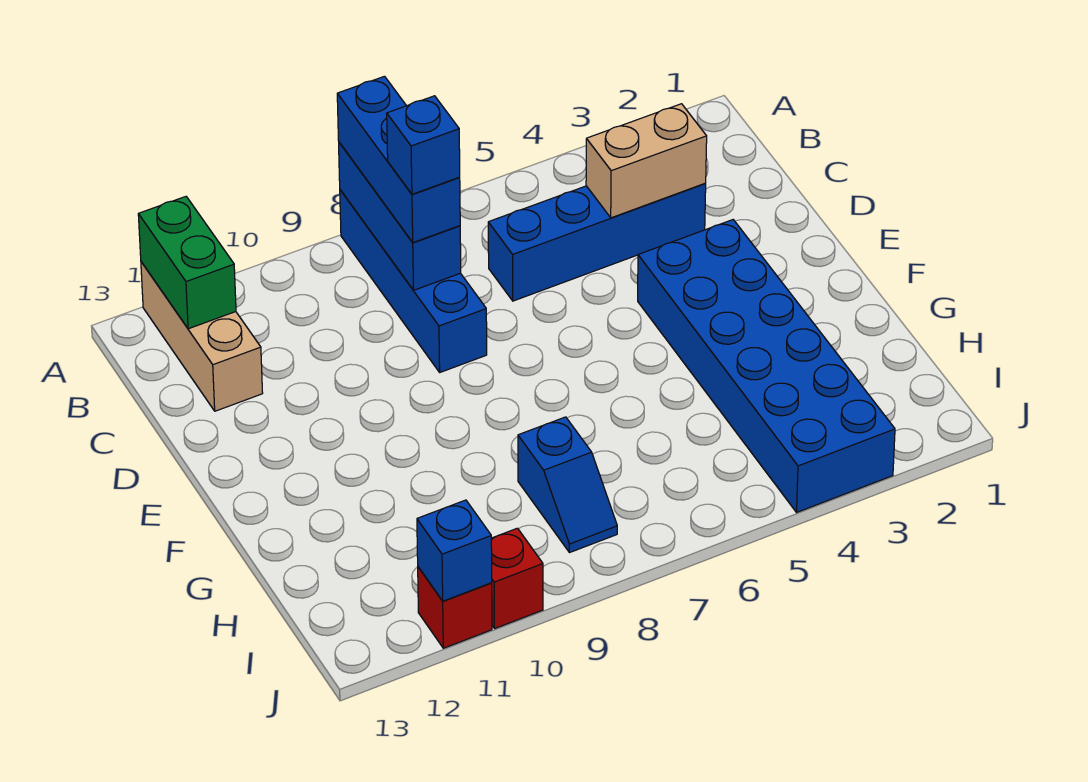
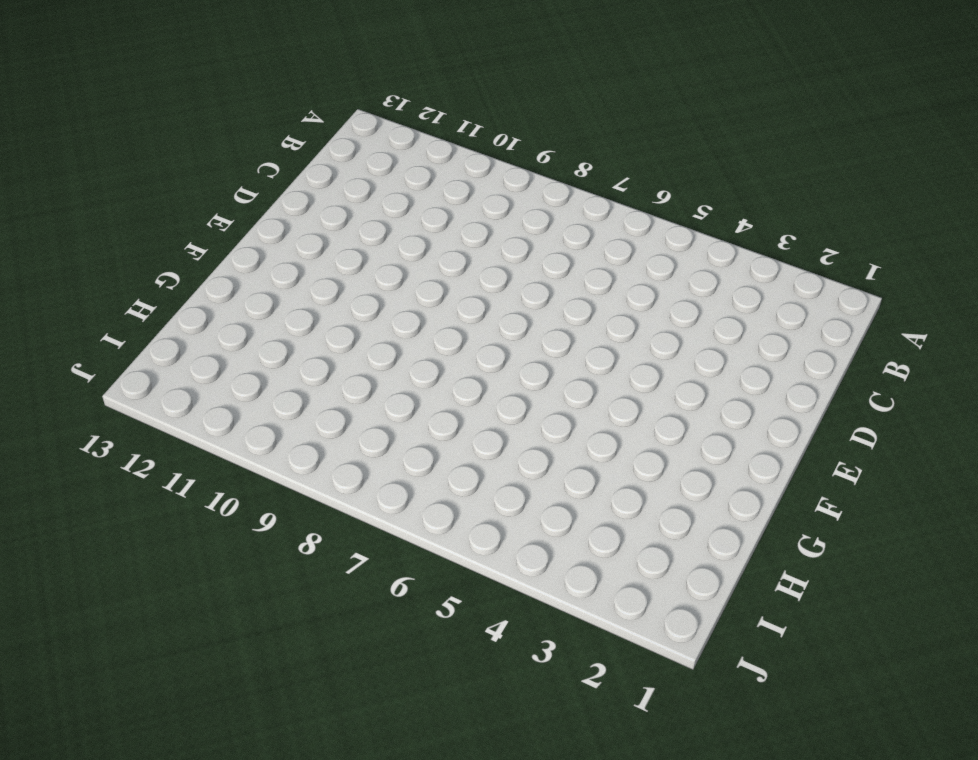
none -> blue brick A8:D8 level 1
none -> tan brick A12:C12 level 1
none -> blue brick C3:C6 level 1

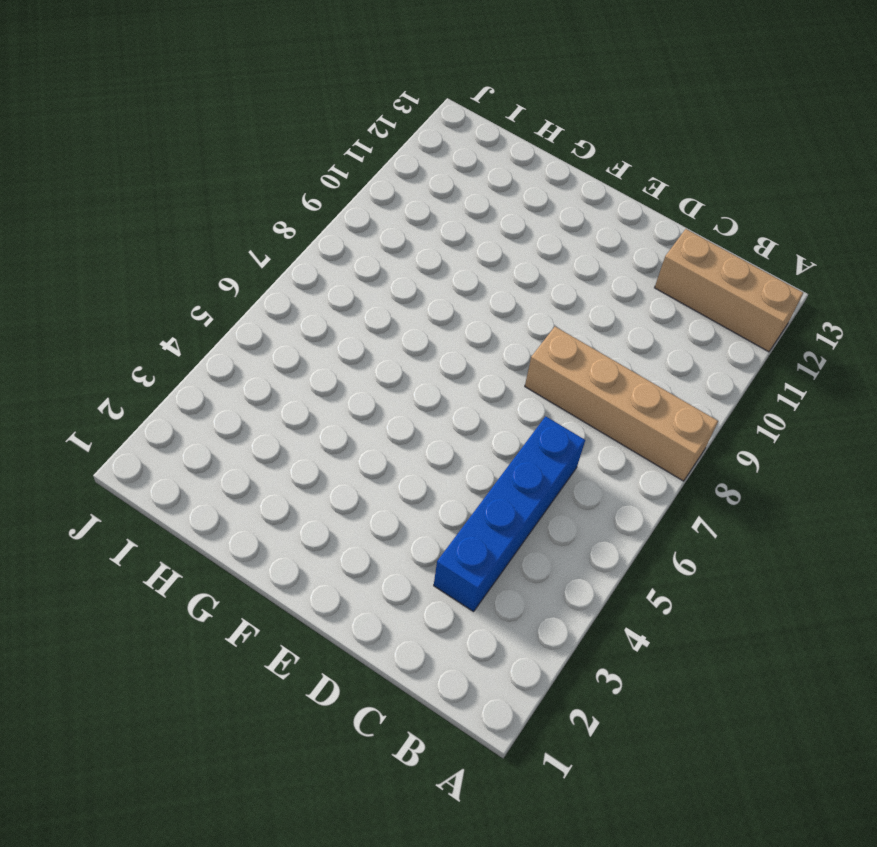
tan brick A8:D8 level 1 -> blue brick A8:D8 level 1
none -> blue brick E3:J4 level 1
none -> blue slope H8:I8 level 1 top H
none -> red brick J10 level 1

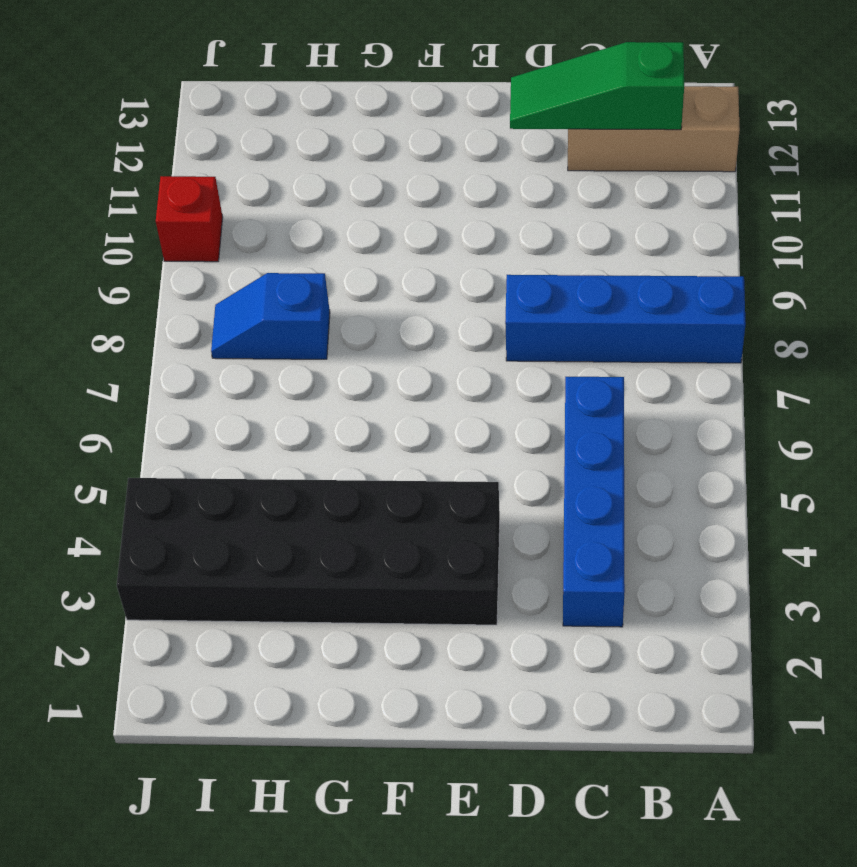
green slope B12:D12 level 2 top B -> green brick A12:B12 level 2
black brick E3:J4 level 1 -> blue brick E3:J4 level 1
none -> red brick J11 level 1
none -> blue brick A8:C8 level 2
none -> tan brick C3:C4 level 2

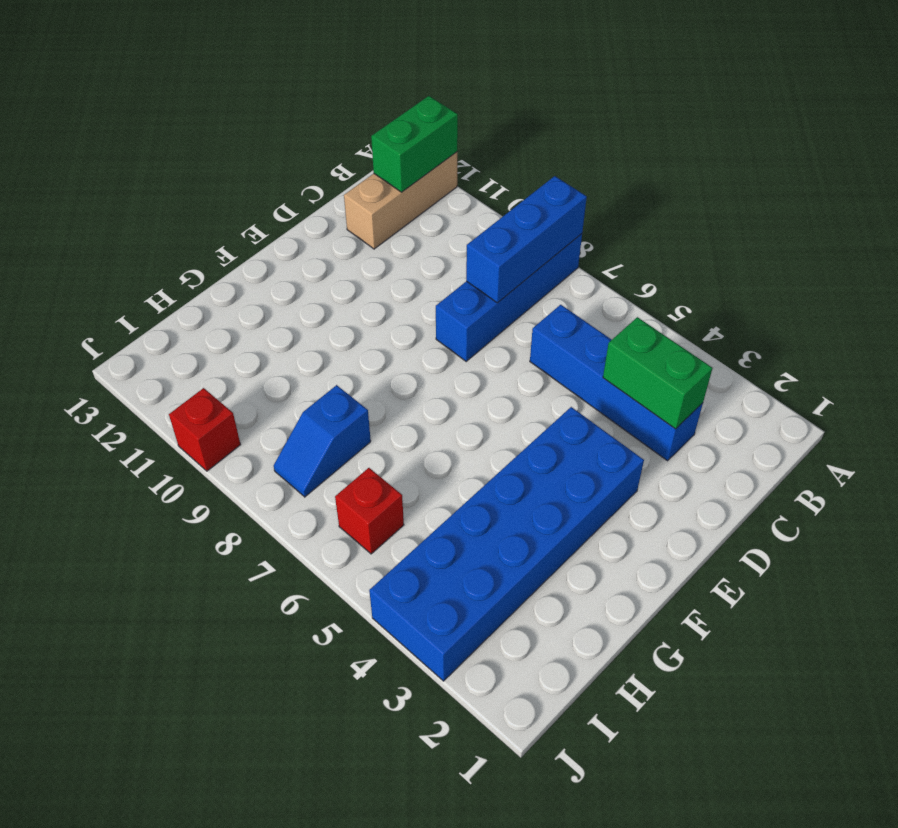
green brick C3:C4 level 2 -> tan brick C3:C4 level 2
red brick I6 level 1 -> red brick J11 level 1
none -> blue brick J11 level 2
none -> blue brick A8:C8 level 3
none -> blue brick C8 level 4

